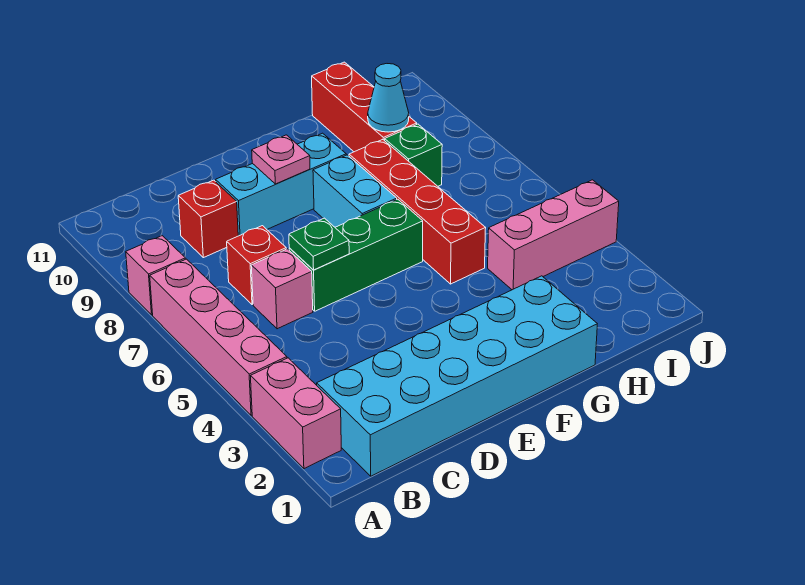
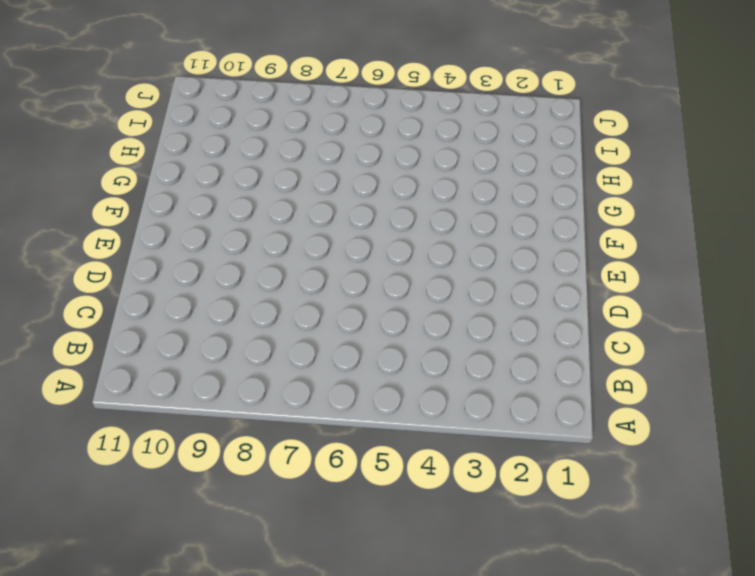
none -> pink brick A2:A3 level 1
none -> pink brick A4:A7 level 1
none -> pink brick A8 level 1

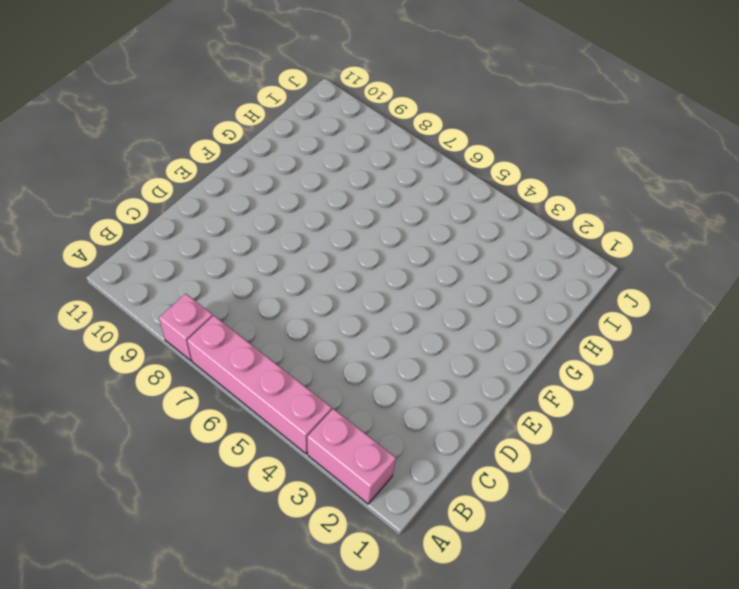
none -> cyan brick B1:G2 level 1
none -> pink brick C6 level 1
none -> red brick C7 level 1

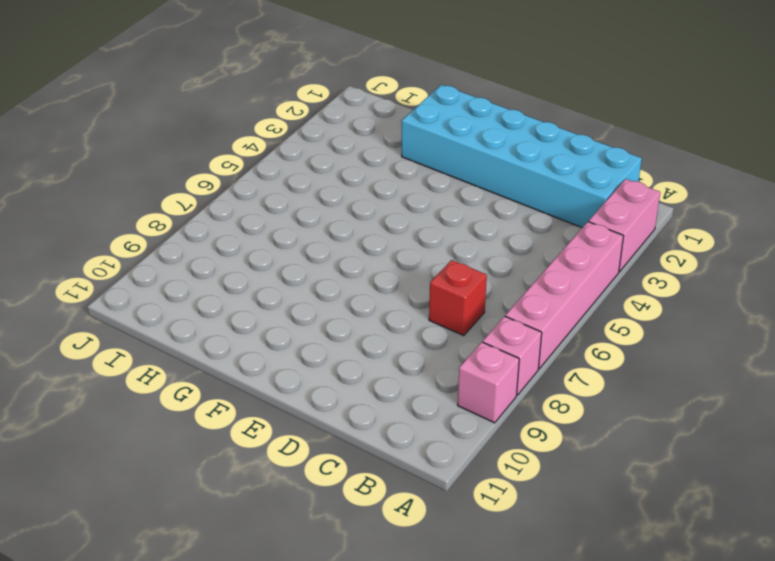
pink brick A9 level 1 -> pink brick C6 level 1
none -> red brick C9 level 1
none -> green brick D6:F6 level 1
none -> cyan brick D9:F9 level 1

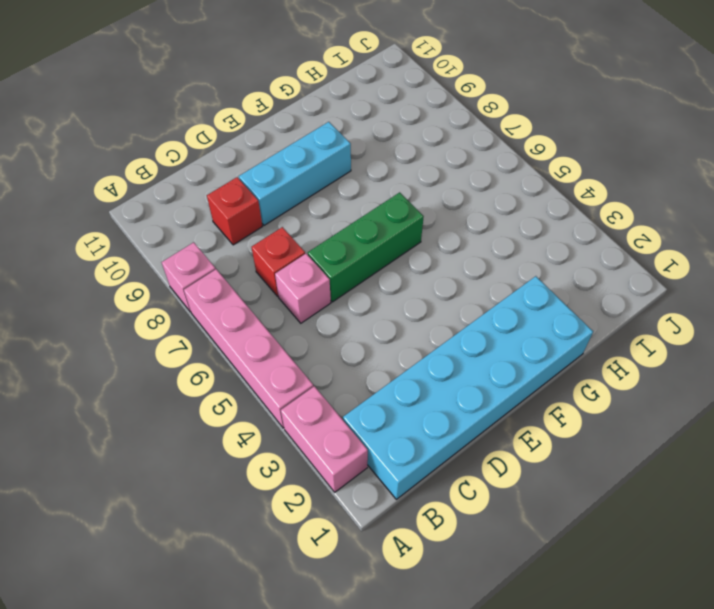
none -> cyan brick F7:F8 level 1
none -> red brick G5:G8 level 1
none -> pink brick H4:J4 level 1

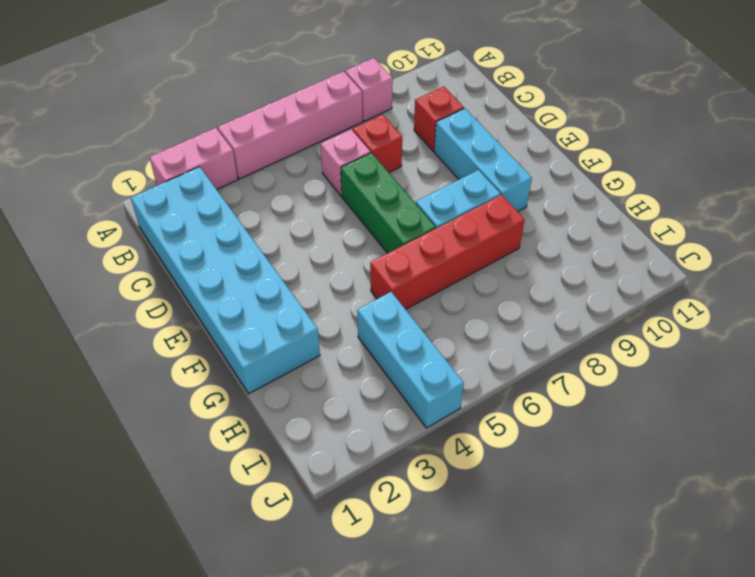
cyan brick H4:J4 level 1 -> pink brick H4:J4 level 1
none -> green brick H8 level 1
none -> red brick H9:H11 level 1
none -> green plate D6 level 2

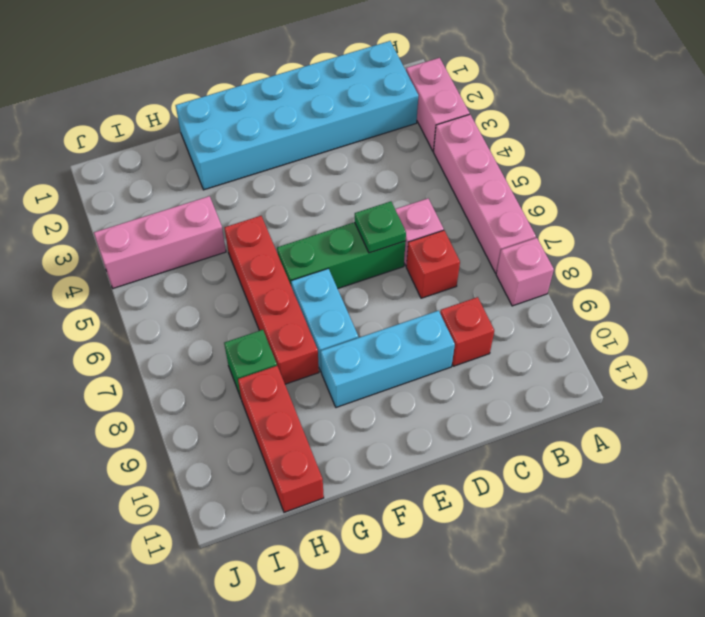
none -> pink plate E9 level 2
none -> cyan cone H9 level 2

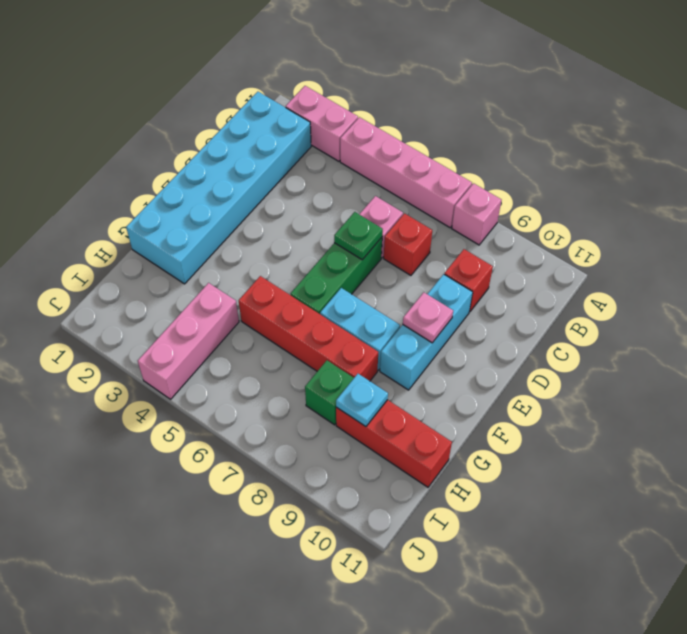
cyan plate H9 level 2 -> cyan cone H9 level 2

